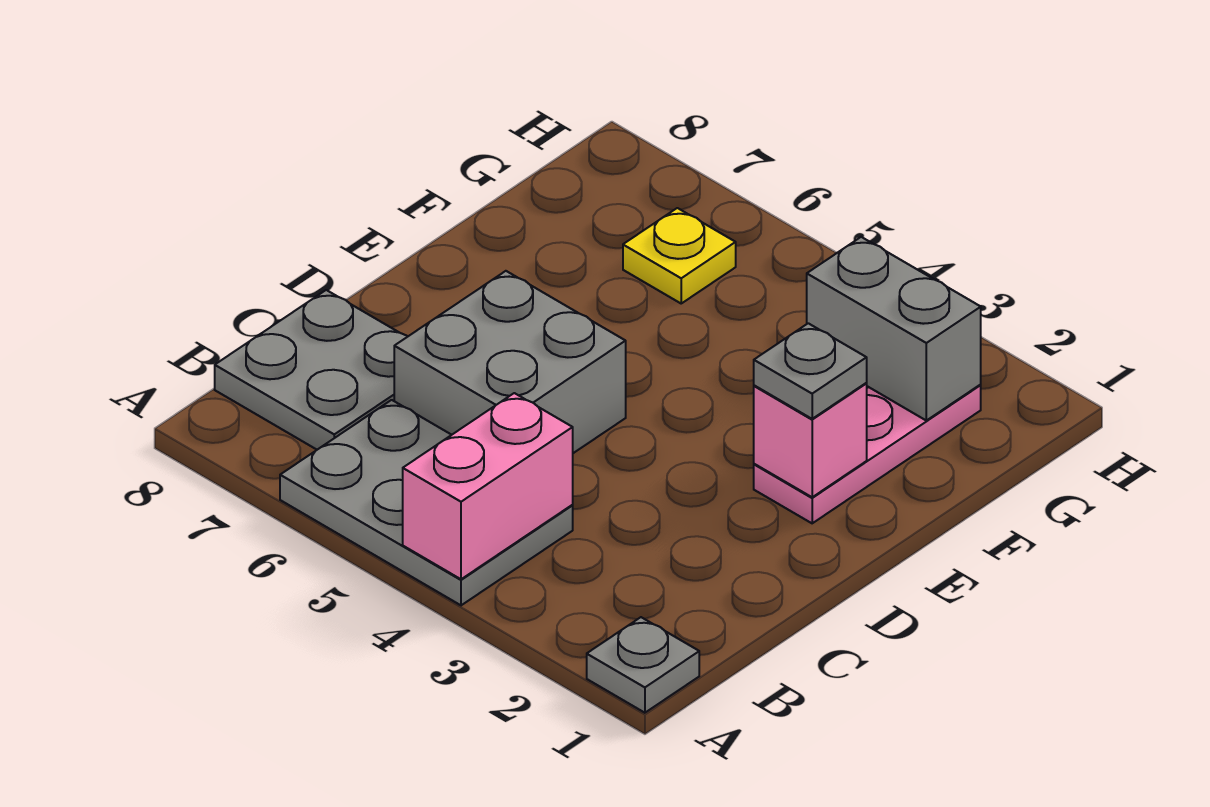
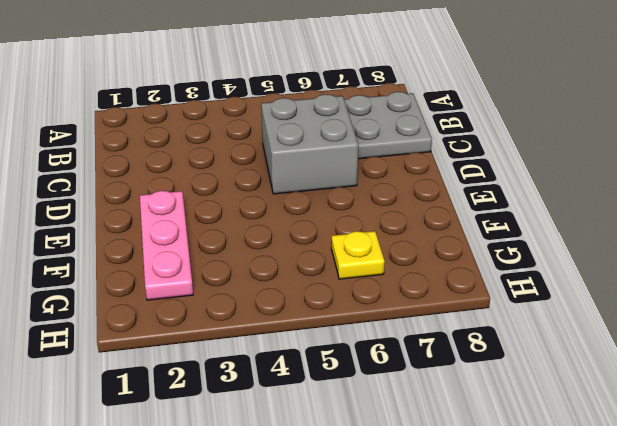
none -> grey plate A1 level 1
none -> grey plate A4:B6 level 1

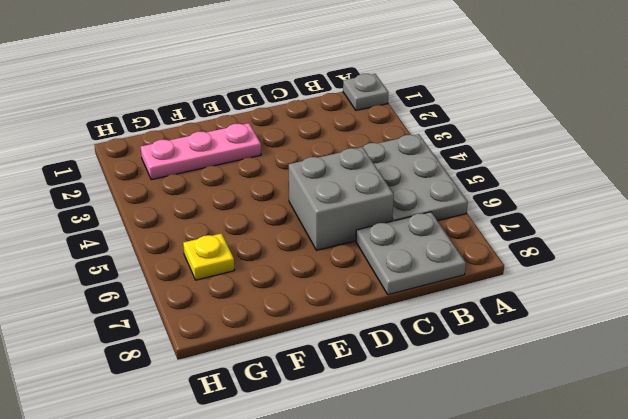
none -> pink brick A4:B4 level 2
none -> pink brick E2 level 2

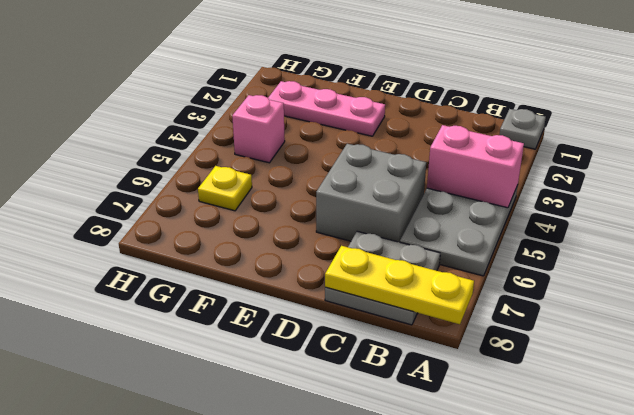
yellow plate A8:C8 level 2 -> none
pink brick G4 level 1 -> pink brick E2 level 2
none -> grey brick G2:G3 level 2
none -> grey plate E2 level 3

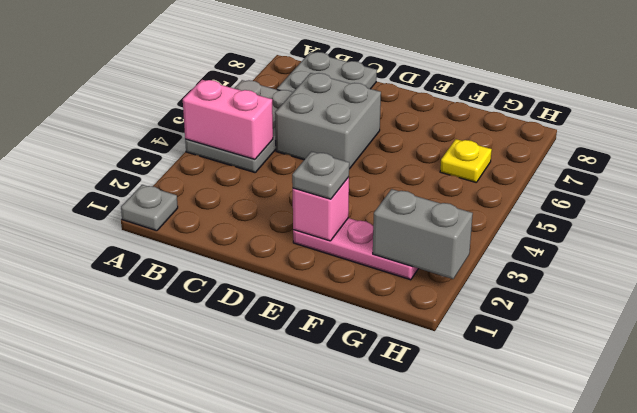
grey brick G2:H2 level 2 -> grey brick G2:G3 level 2

